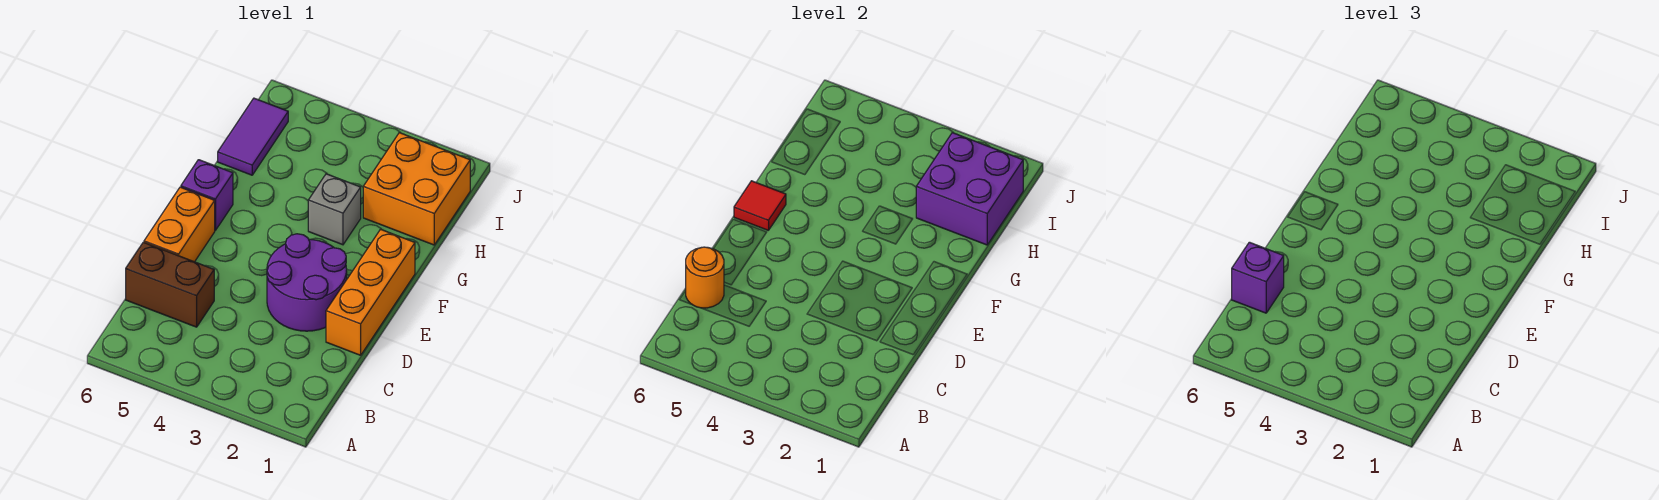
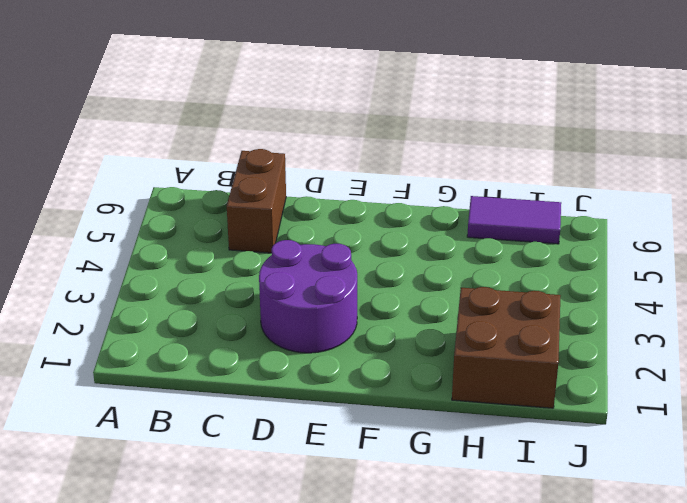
brown brick H1:I2 level 1 -> orange brick H1:I2 level 1
none -> orange brick D1:F1 level 1
none -> orange brick D6:E6 level 1
none -> purple brick F6 level 1

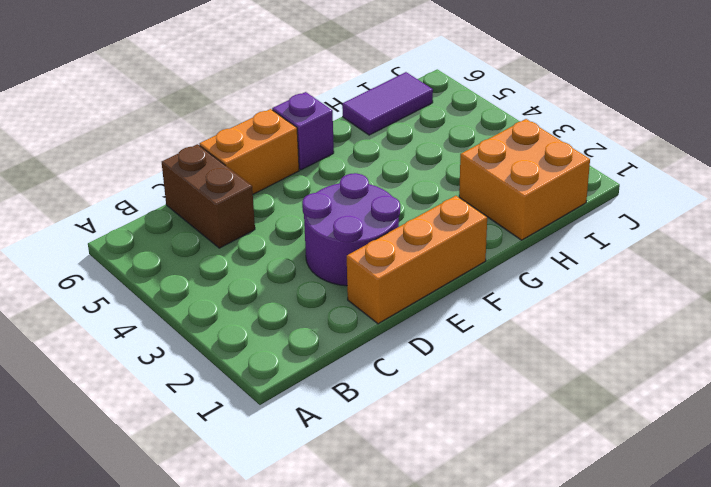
none -> grey brick G3 level 1
none -> orange round brick C6 level 2
none -> red tile F6 level 2

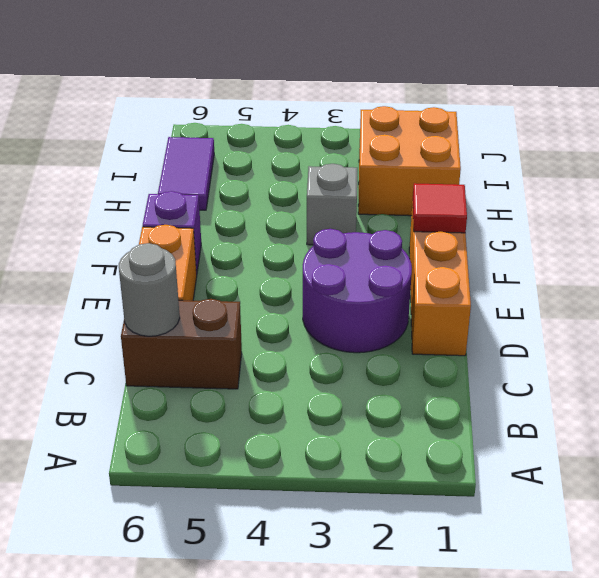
grey round brick C6 level 2 -> orange round brick C6 level 2
red tile F1 level 2 -> red tile F6 level 2
none -> purple brick H1:I2 level 2
none -> purple brick C6 level 3

